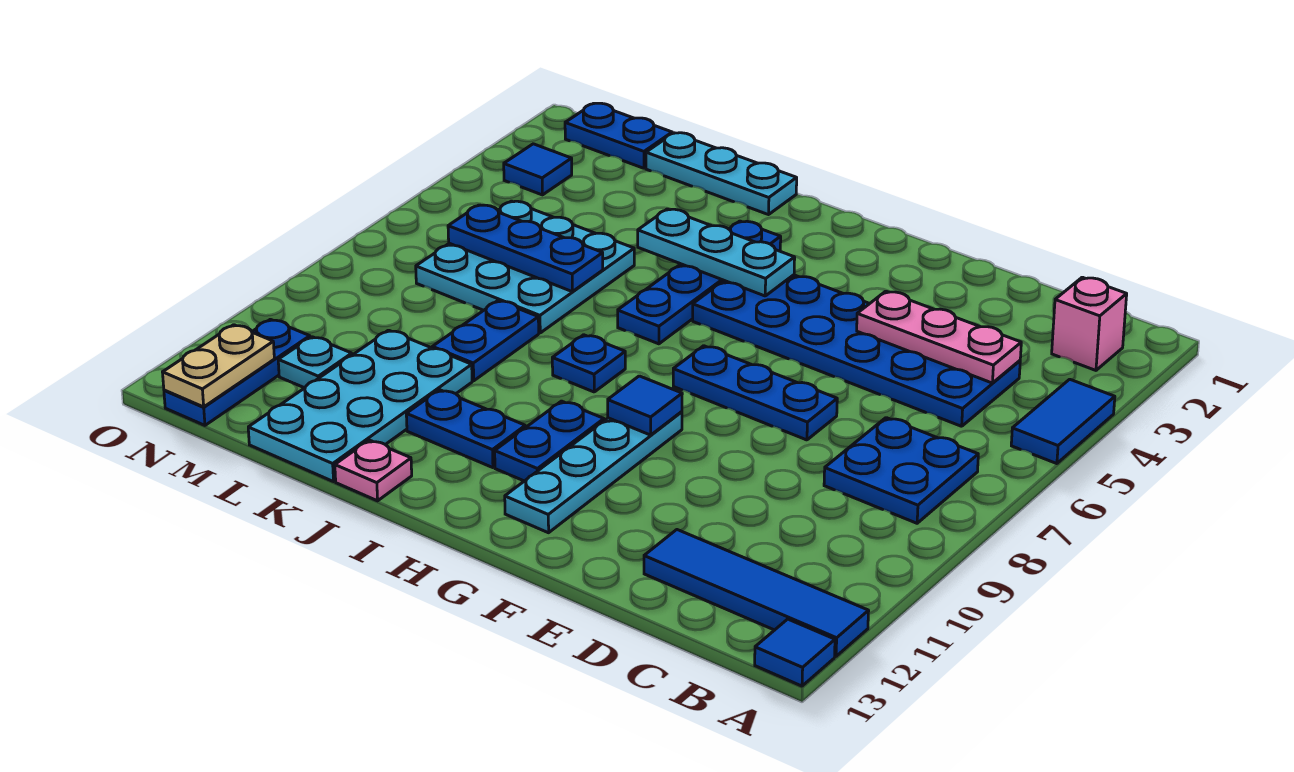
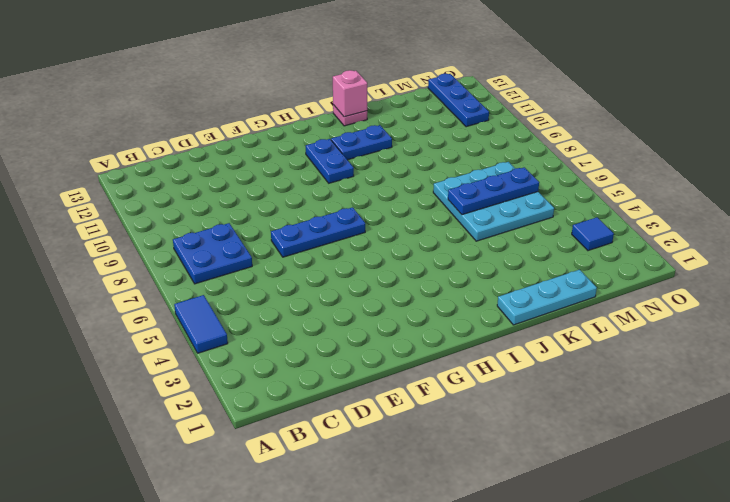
pink brick J13 level 2 -> pink brick B2 level 1
none -> blue tile A12:D12 level 1
none -> blue tile A13 level 1
none -> blue plate C4:H5 level 1

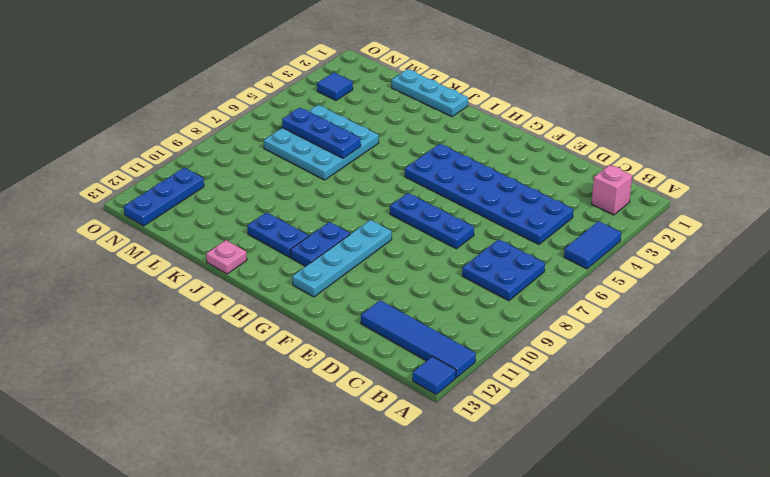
none -> blue plate I3:I6 level 1
none -> blue plate I8 level 1
none -> blue plate K8:K9 level 1

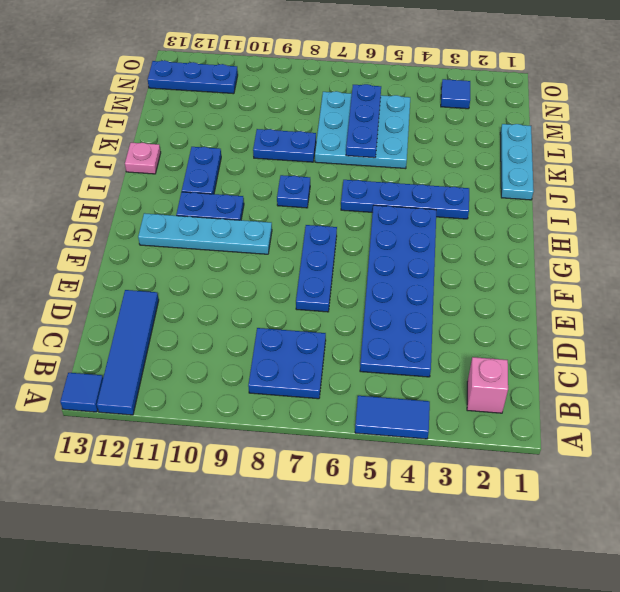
none -> cyan plate K10:L13 level 1
none -> blue plate M1:N1 level 1
none -> cyan plate M11 level 1

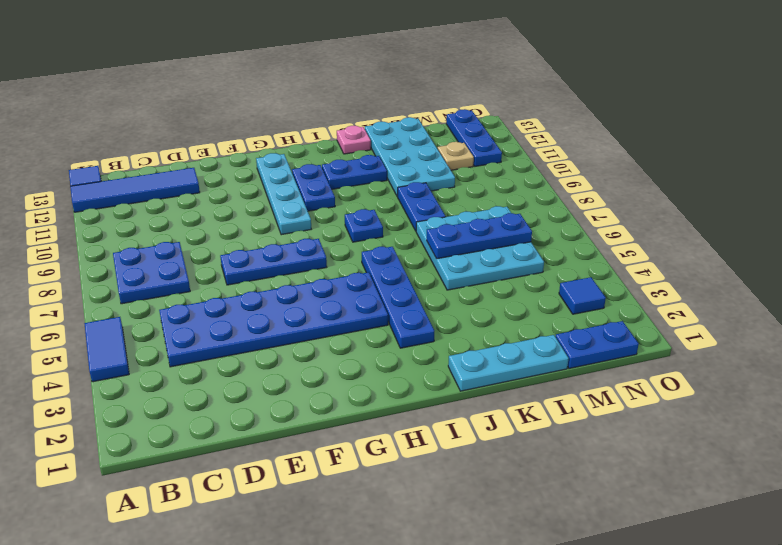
tan plate M11 level 1 -> cyan plate M11 level 1
none -> pink brick B2 level 1
none -> pink plate C4:E4 level 2
none -> blue tile G9 level 2

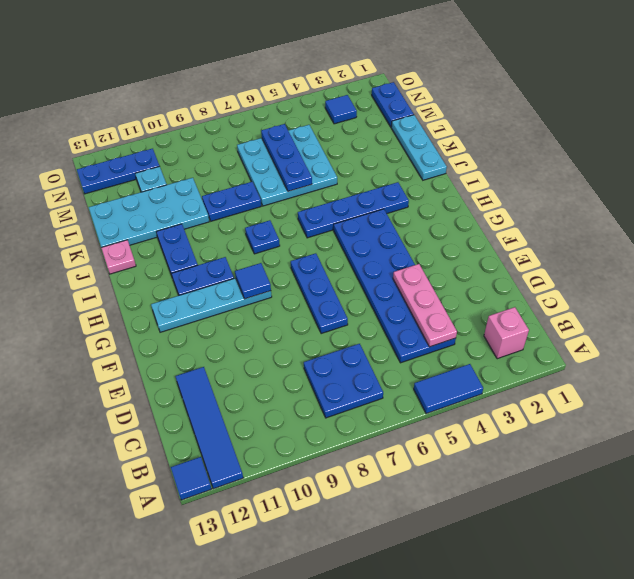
none -> cyan plate H4:J4 level 2
none -> tan plate N12:N13 level 2

